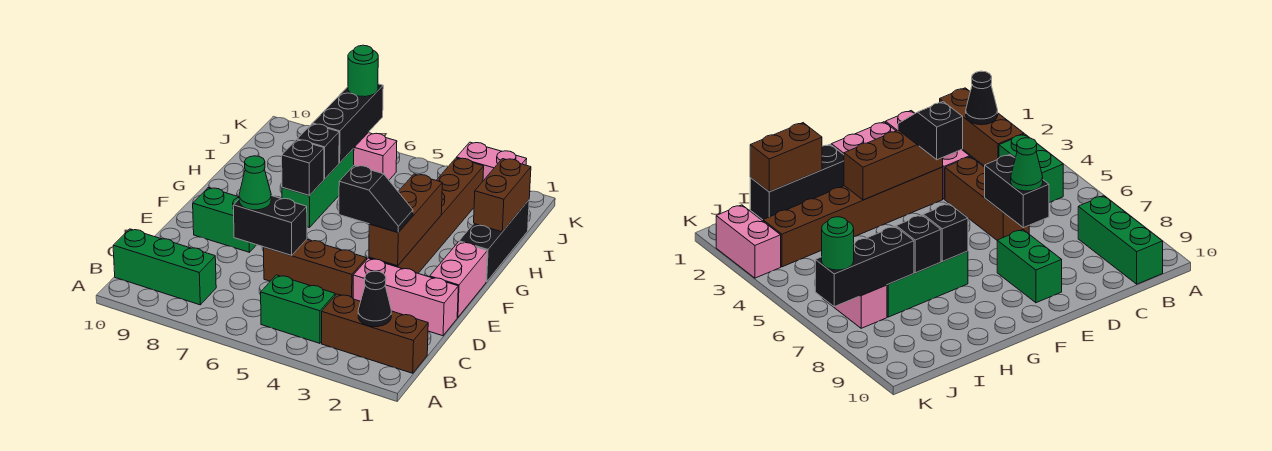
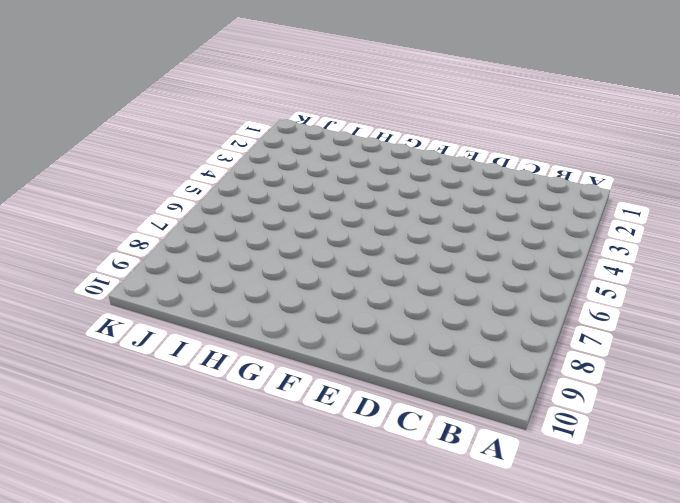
none -> brown brick B1:B3 level 1
none -> green brick B4:B5 level 1
none -> green brick B8:B10 level 1

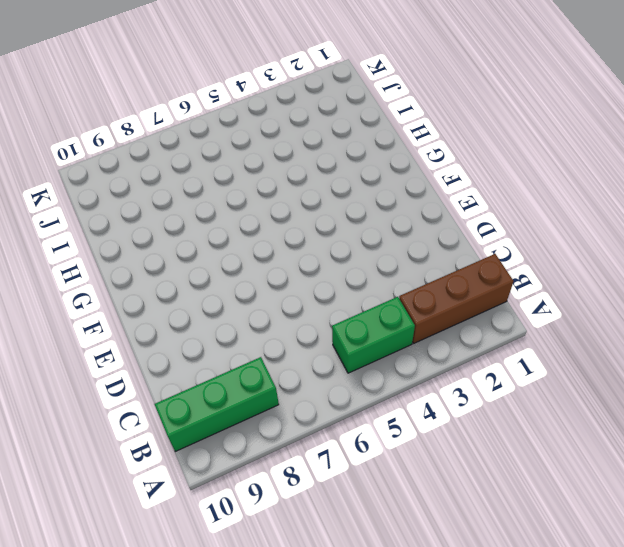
none -> pink brick D1:D3 level 1
none -> brown brick D4:D6 level 1
none -> pink brick E1:F1 level 1

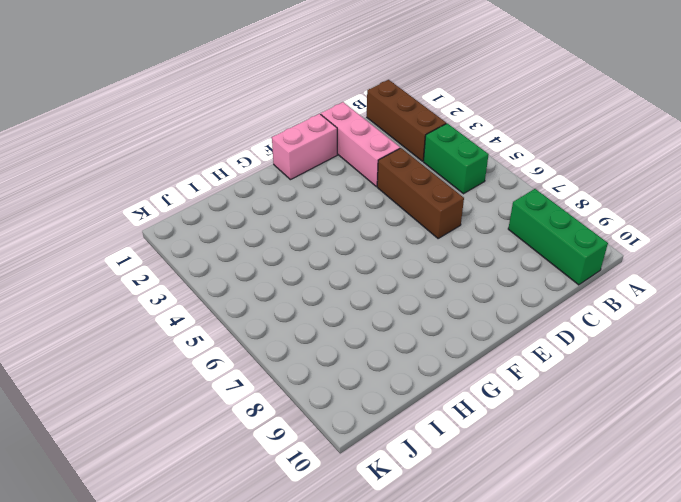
none -> brown brick E3:J3 level 1
none -> green brick E8:E9 level 1
none -> black brick G1:I1 level 1

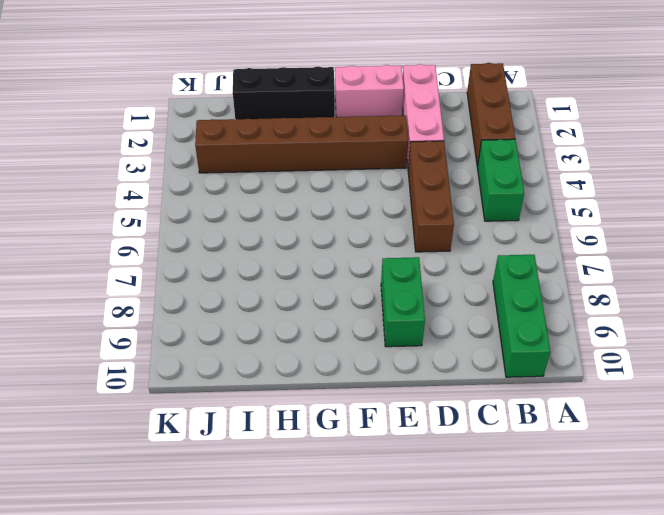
none -> green brick G7:I7 level 1
none -> pink brick J6:J7 level 1
none -> pink brick K2:K3 level 1

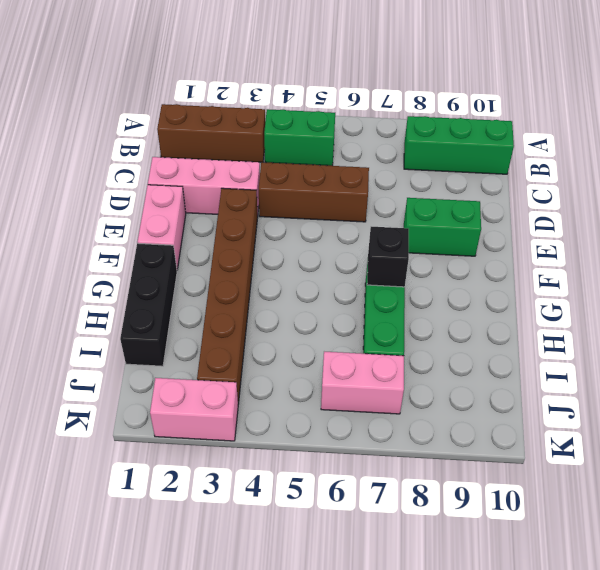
none -> black cone B2 level 2
none -> black brick D6:D7 level 2
none -> brown brick E3:G3 level 2

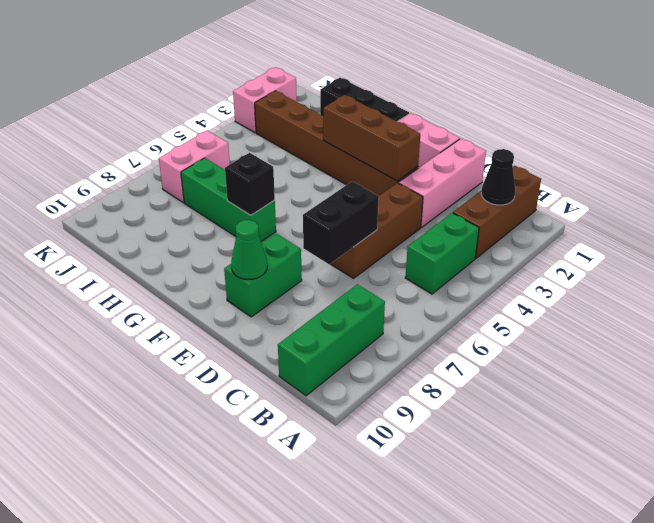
green cone E9 level 2 -> green cone D7 level 3
none -> brown brick H1:I1 level 2
none -> black brick H7 level 2
none -> black brick I7:K7 level 2

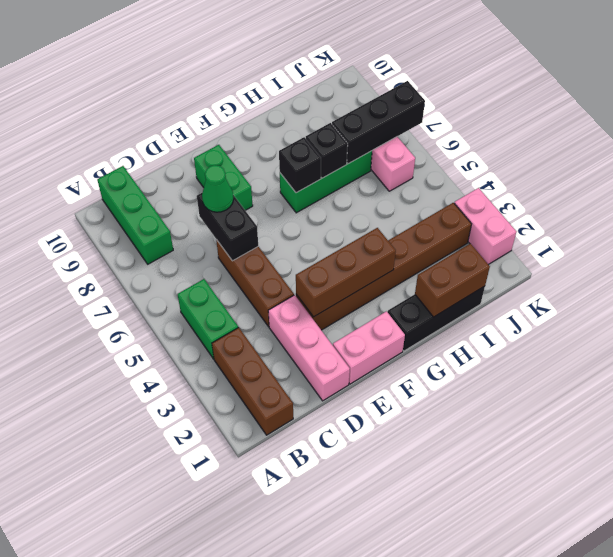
none -> black cone B2 level 2
none -> black slope E3:E4 level 3 top 4
none -> green round brick K7 level 3

